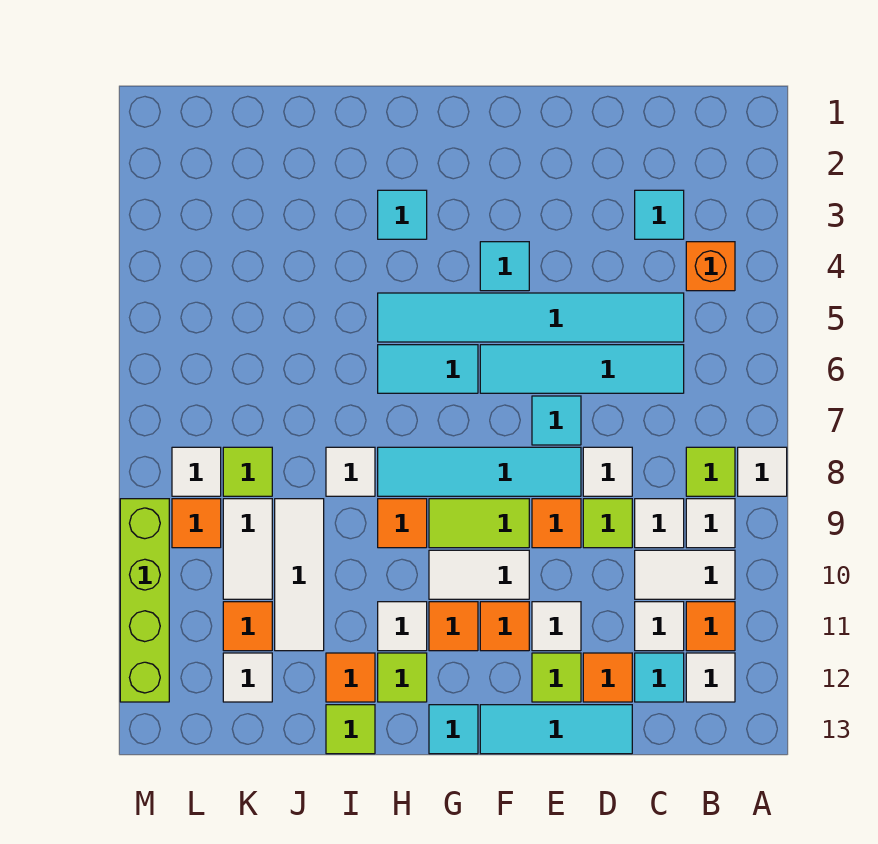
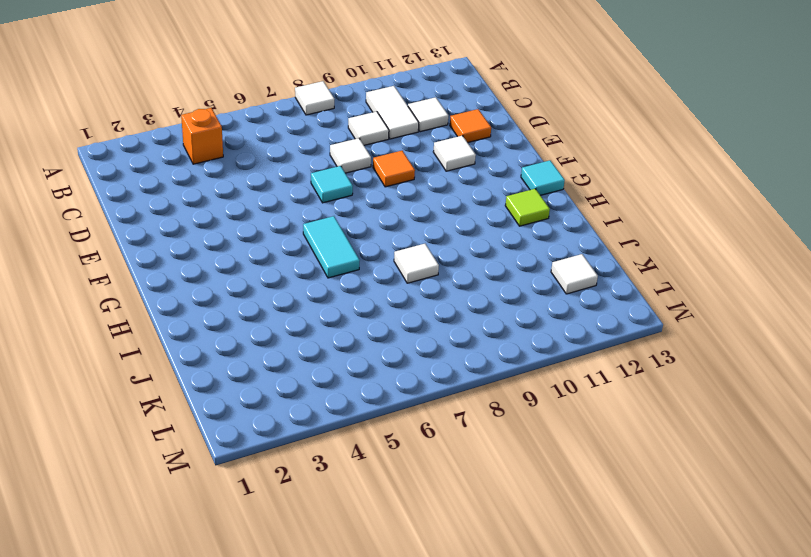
none -> lime tile B8 level 1
none -> white tile B9 level 1
none -> orange tile B11 level 1
none -> white tile B12 level 1

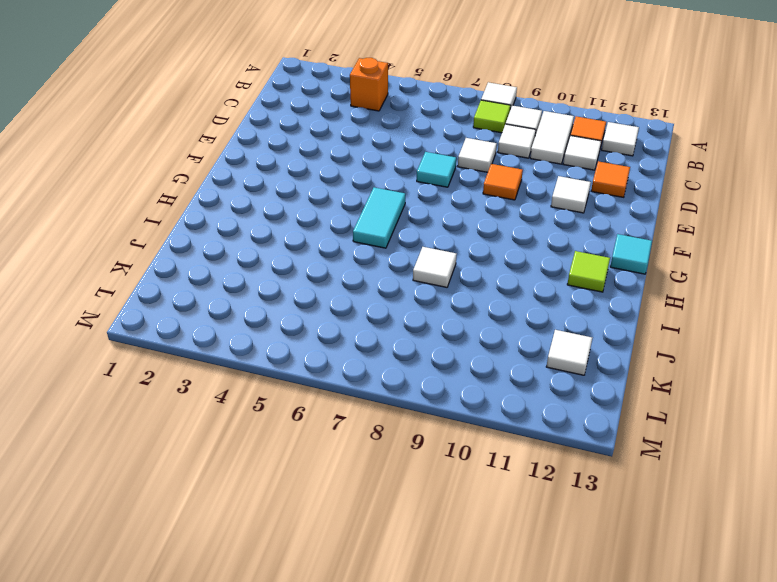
none -> cyan tile C3 level 1
none -> cyan tile C5:H5 level 1
none -> cyan tile C6:F6 level 1
none -> cyan tile C12 level 1

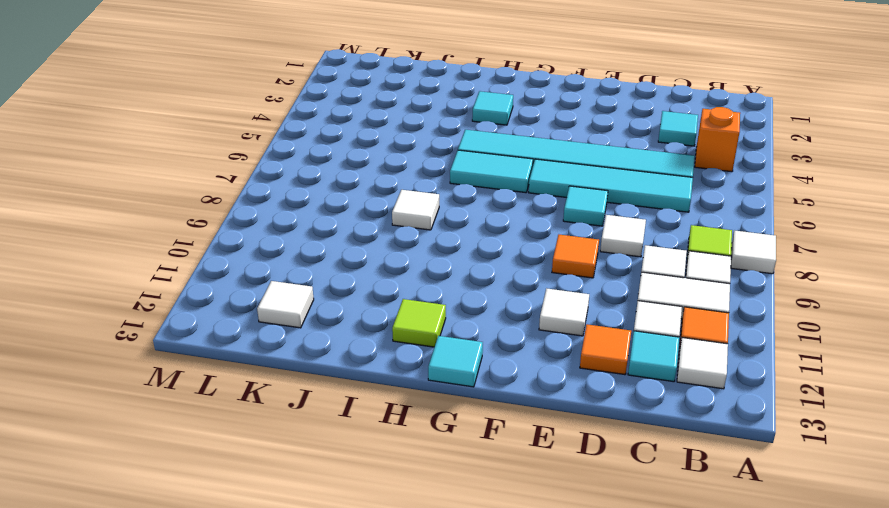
none -> lime tile D9 level 1
none -> cyan tile D13:F13 level 1
none -> cyan tile E8:H8 level 1
none -> lime tile E12 level 1

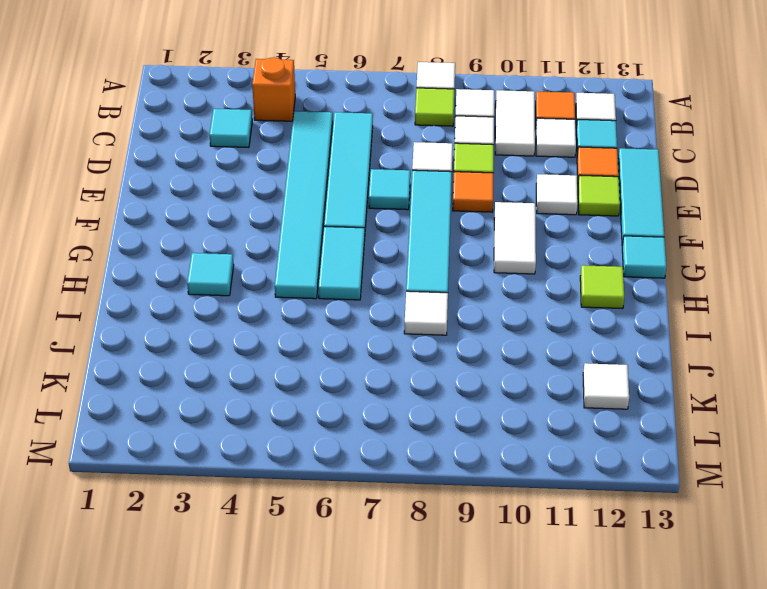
none -> cyan tile F4 level 1
none -> lime tile F9:G9 level 1
none -> orange tile F11 level 1
none -> orange tile G11 level 1

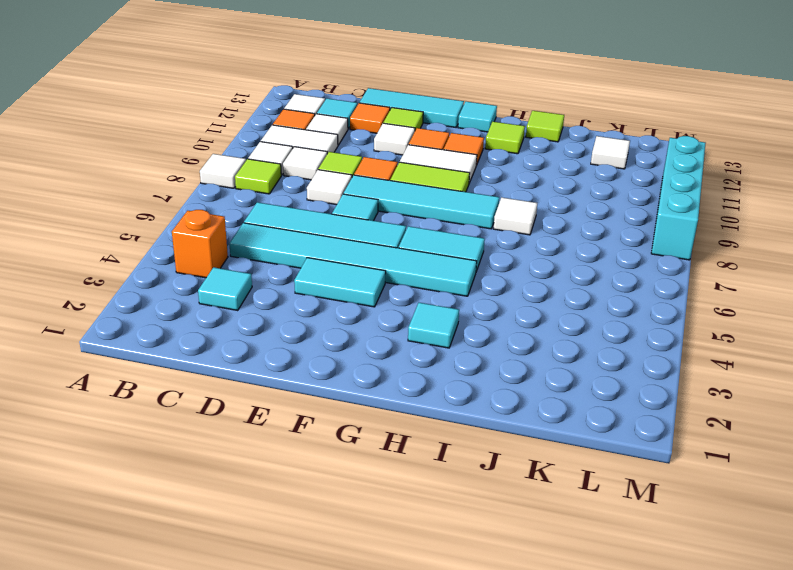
cyan tile E4:F4 level 1 -> cyan tile F4 level 1
cyan brick M8:M11 level 1 -> lime brick M9:M12 level 1
none -> orange tile H9 level 1
none -> white tile H11 level 1
none -> orange tile I12 level 1
none -> white tile J9:J11 level 1

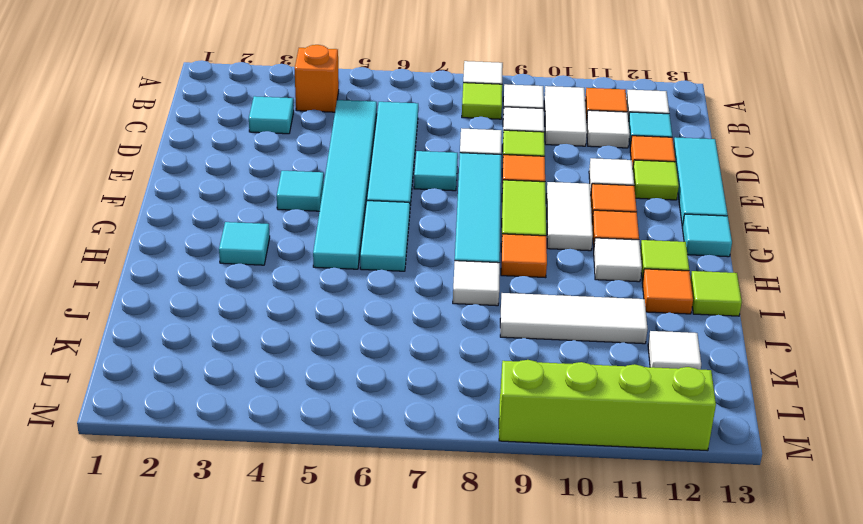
none -> lime tile K8 level 1
none -> white tile K9:K10 level 1
none -> orange tile K11 level 1
none -> white tile L8 level 1

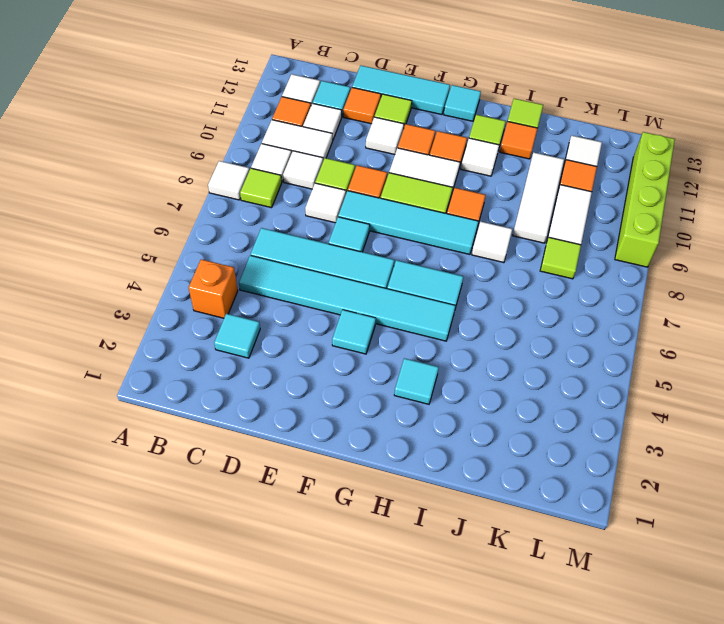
none -> white tile L8 level 1
none -> orange tile L9 level 1

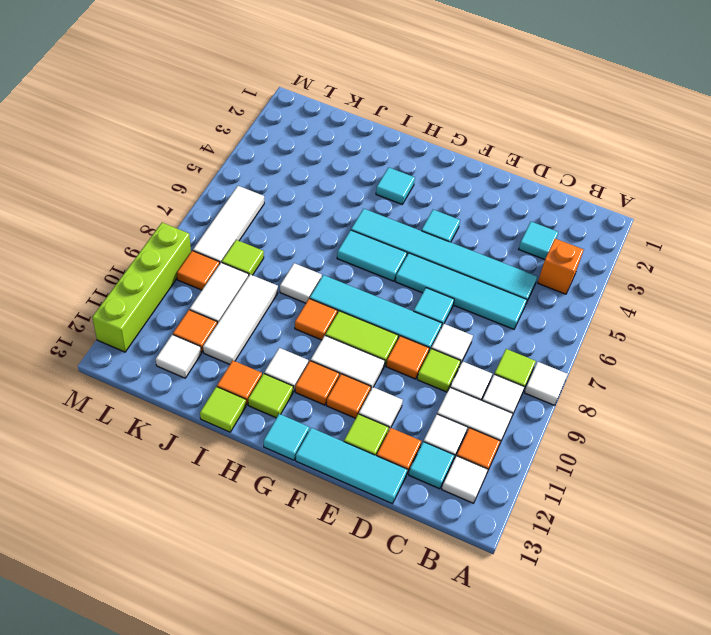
white tile L6:L8 level 1 -> white tile L8 level 1

